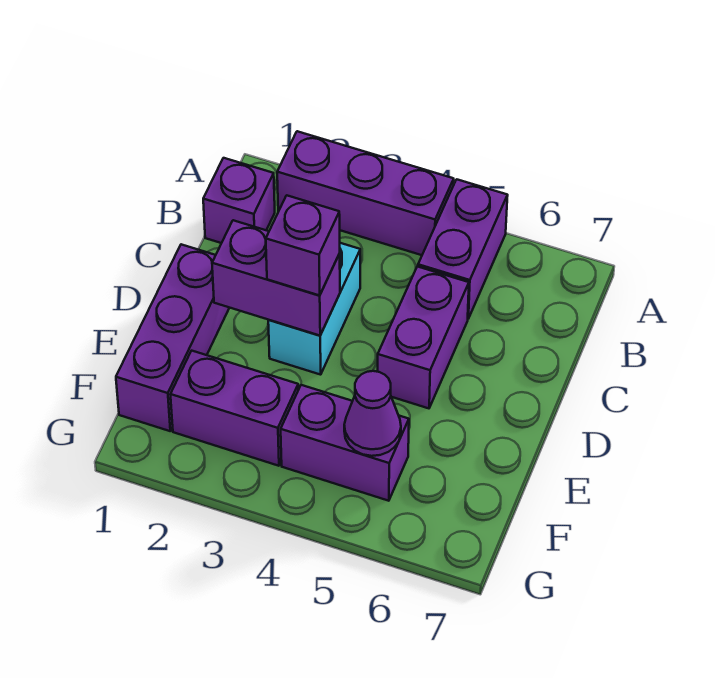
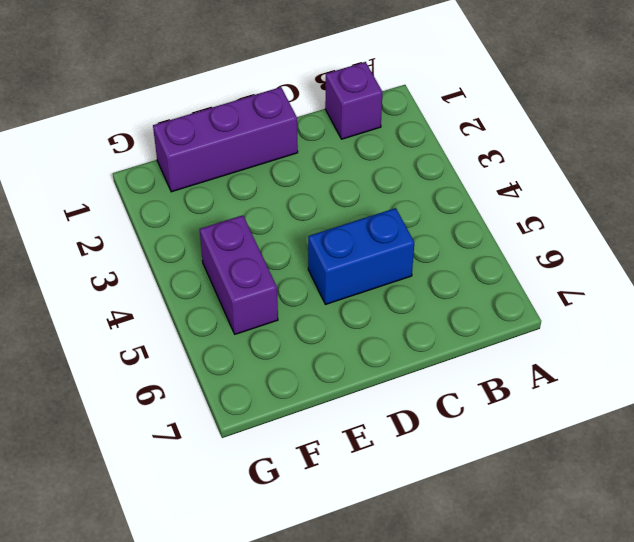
blue brick C5:D5 level 1 -> purple brick C5:D5 level 1
none -> purple brick A2:A4 level 1
none -> purple brick A5:B5 level 1

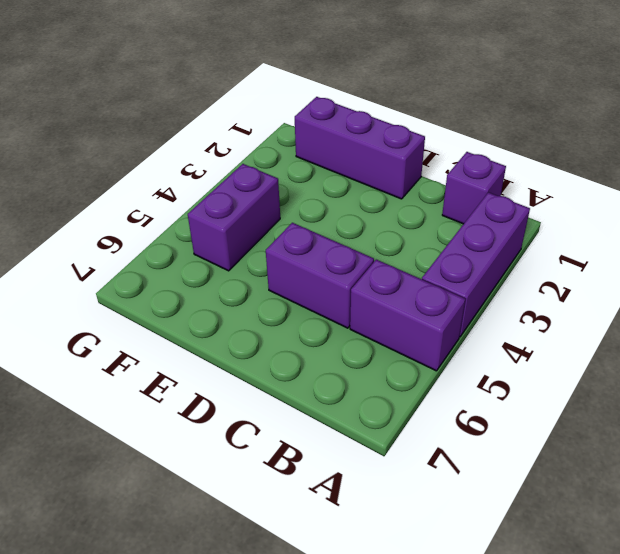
none -> cyan brick C3:D3 level 1
none -> purple brick F2:F3 level 1

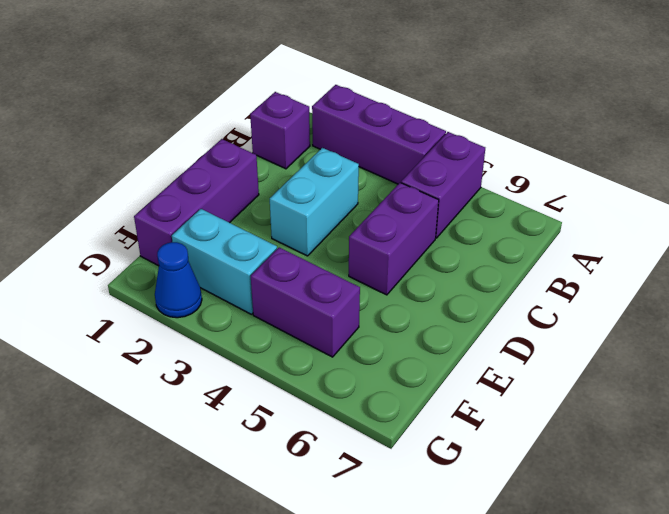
cyan brick F2:F3 level 1 -> purple brick F2:F3 level 1
blue cone G2 level 1 -> none
none -> purple brick D2:D3 level 2
none -> purple cone F5 level 2

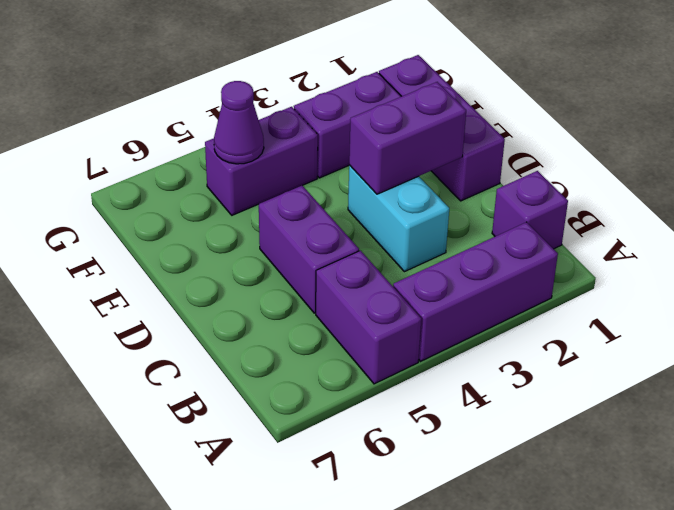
none -> purple brick D3 level 3

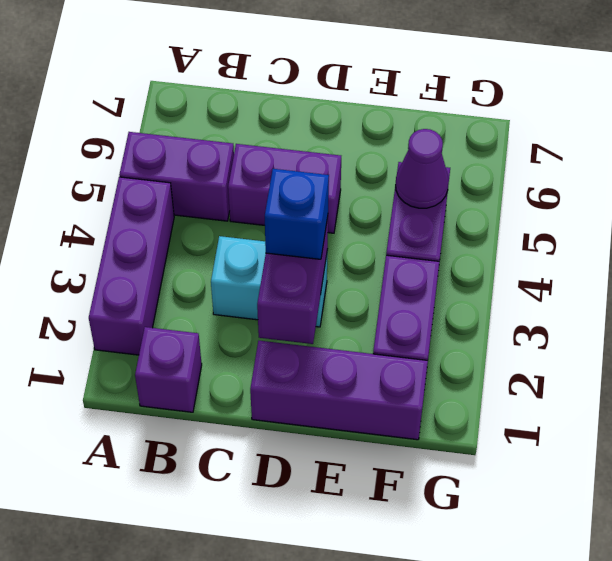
blue brick D3 level 3 -> purple brick D3 level 3

